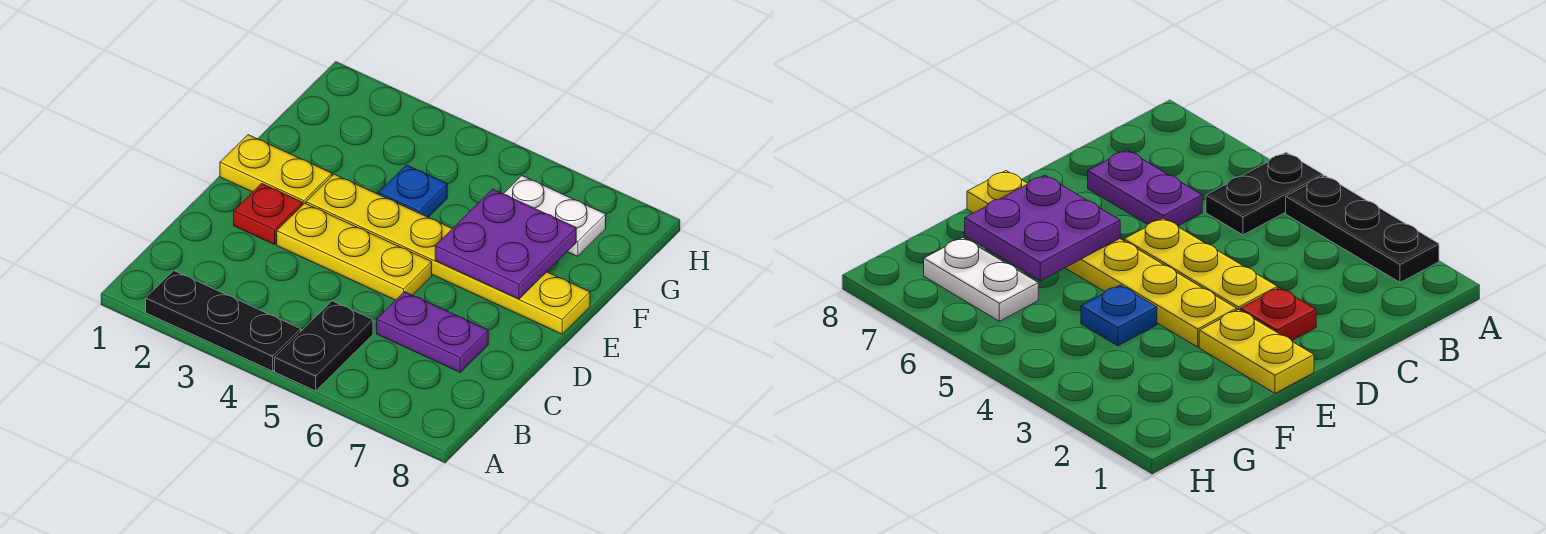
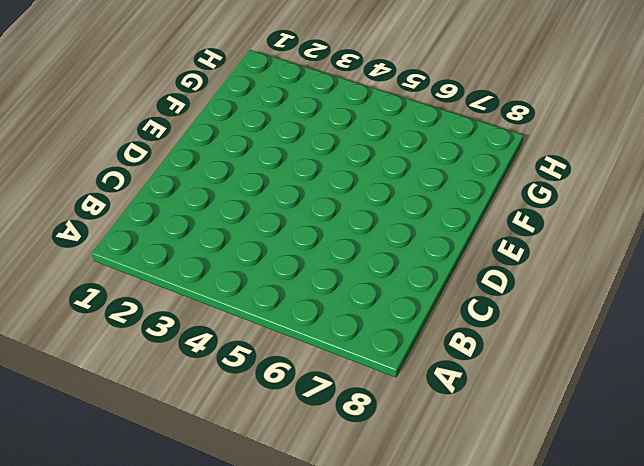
none -> black plate A2:A4 level 1
none -> black plate A5:B5 level 1

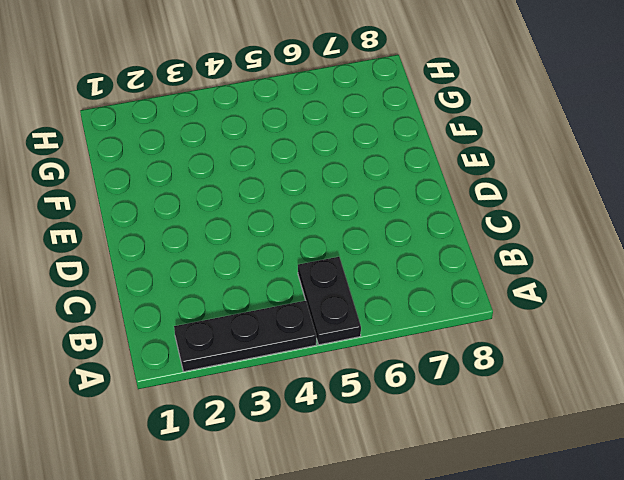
none -> purple plate C6:C7 level 1
none -> red plate D2 level 1

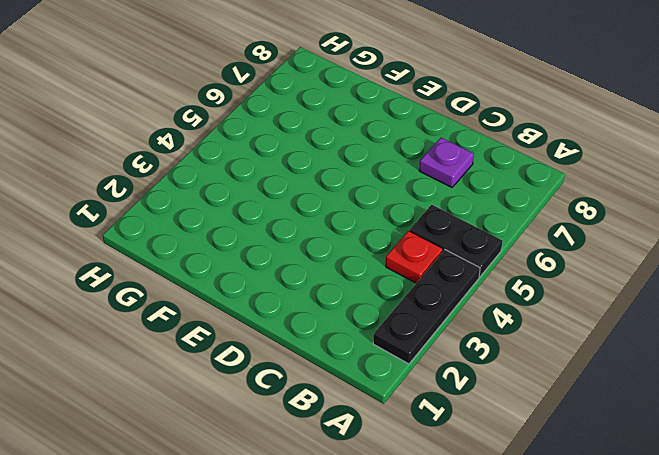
red plate B4 level 1 -> red plate D2 level 1
purple plate C7 level 1 -> purple plate C6:C7 level 1
none -> yellow plate D3:D5 level 1
none -> yellow plate E1:E2 level 1

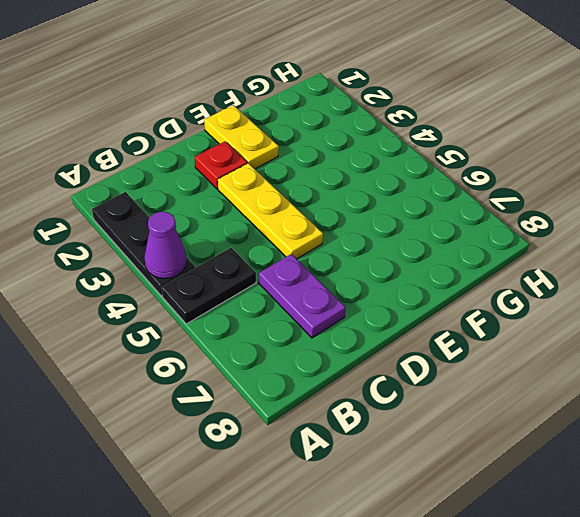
purple cone A4 level 2 -> none
none -> yellow plate E3:E8 level 1
none -> blue plate F4 level 1

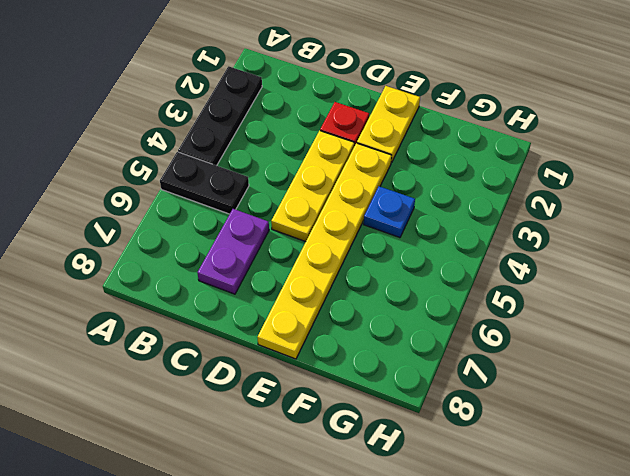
none -> white plate G6:G7 level 1
none -> purple plate E6:F7 level 2

